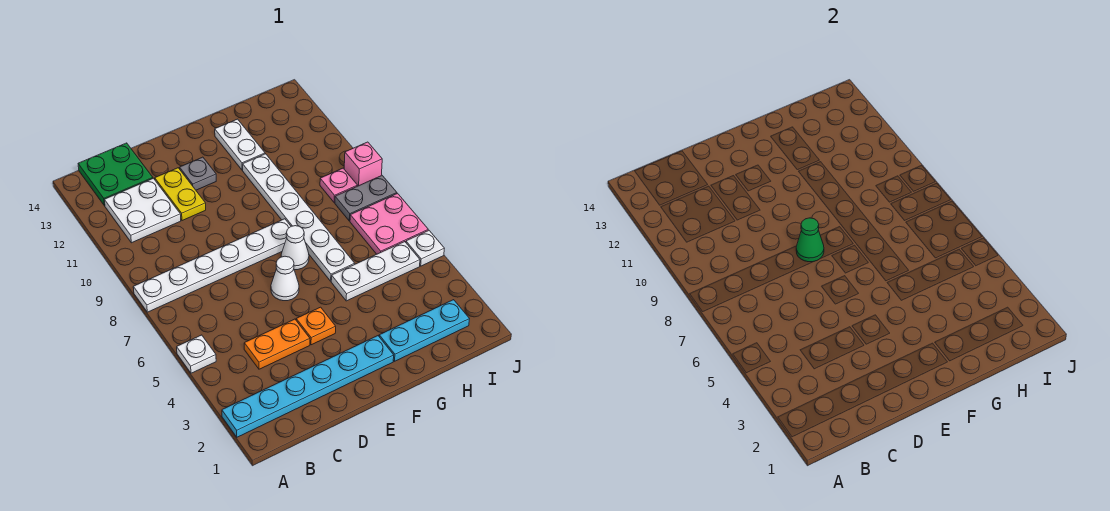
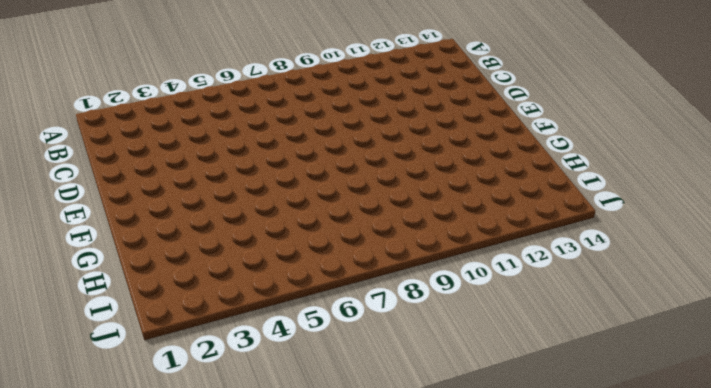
none -> cyan plate A2:F2 level 1
none -> white plate A5 level 1
none -> white plate A8:F8 level 1

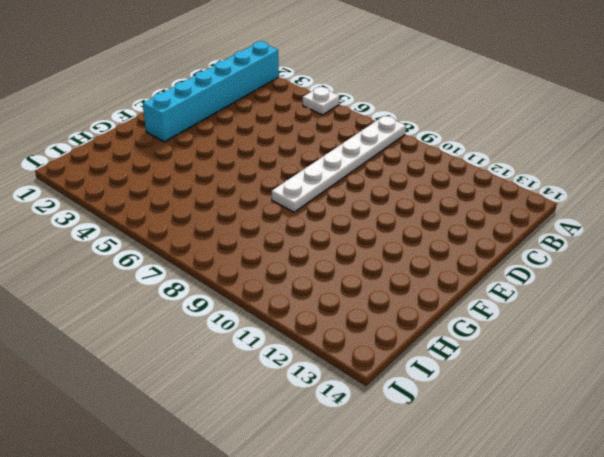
cyan brick A2:F2 level 1 -> cyan plate A2:F2 level 1
none -> white plate B11:C12 level 1
none -> green plate B13:C14 level 1
none -> orange plate C4:D4 level 1

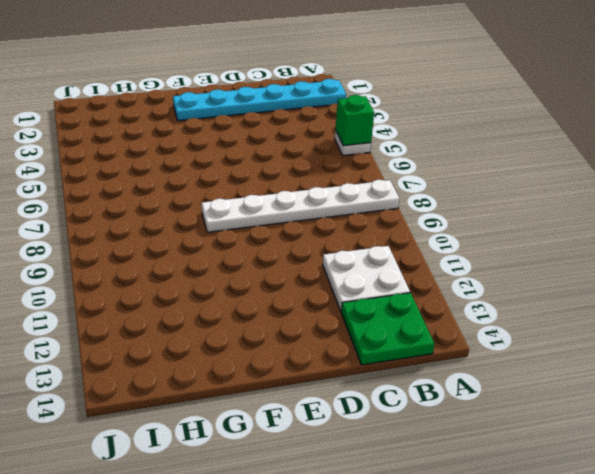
green brick A5 level 2 -> none
none -> orange plate C4:D4 level 1
none -> yellow plate D11:D12 level 1
none -> orange plate E4 level 1

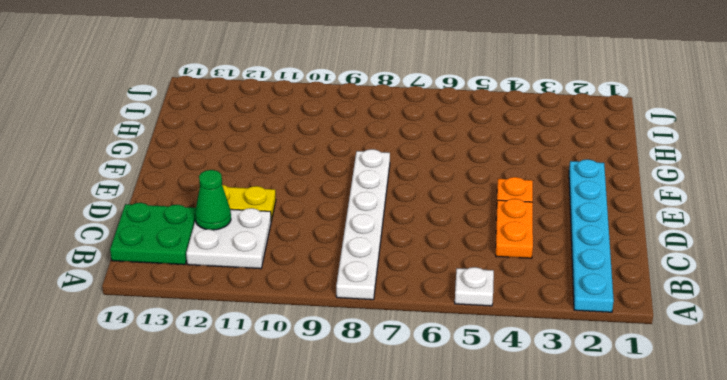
green cone C12 level 2 -> green cone E8 level 2
none -> white cone E6 level 1
none -> grey plate E12 level 1
none -> white cone F7 level 1

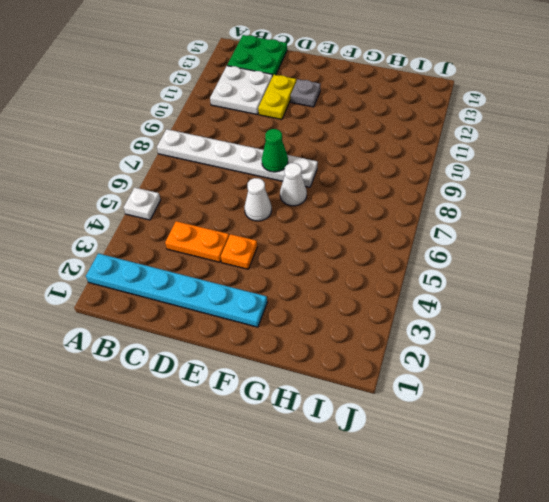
none -> cyan plate G2:I2 level 1
none -> white plate G5:I5 level 1
none -> white plate G6:G11 level 1

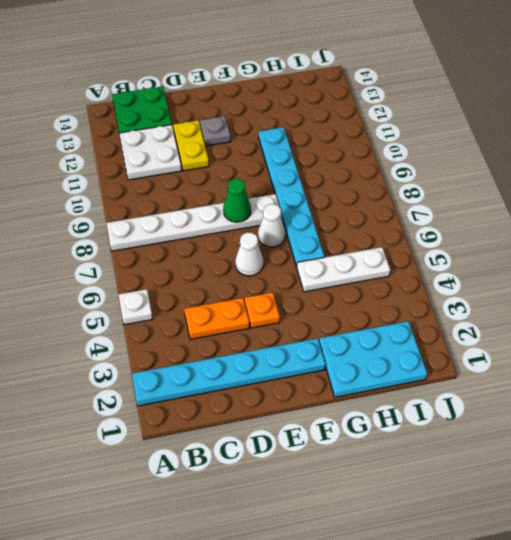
cyan plate G1:I2 level 1 -> cyan plate G2:I2 level 1
cyan plate G6:G11 level 1 -> white plate G6:G11 level 1
none -> white plate G12:G13 level 1
none -> pink plate I6:J7 level 1
none -> grey plate I8:J8 level 1

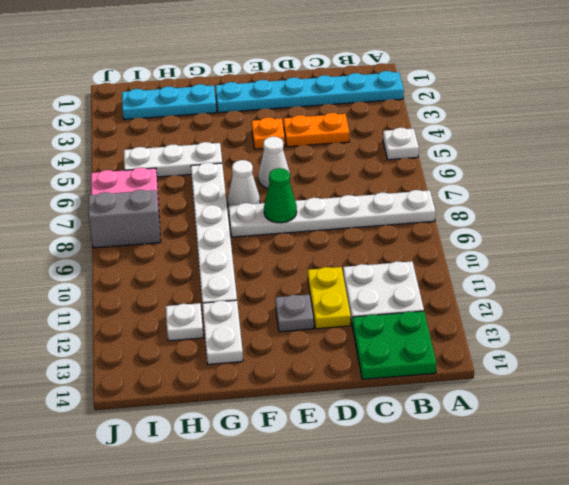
white plate H12 level 1 -> white plate J5 level 1
grey brick I8:J8 level 1 -> grey plate I8:J8 level 1
none -> pink plate I9 level 1
none -> pink brick J9 level 1

